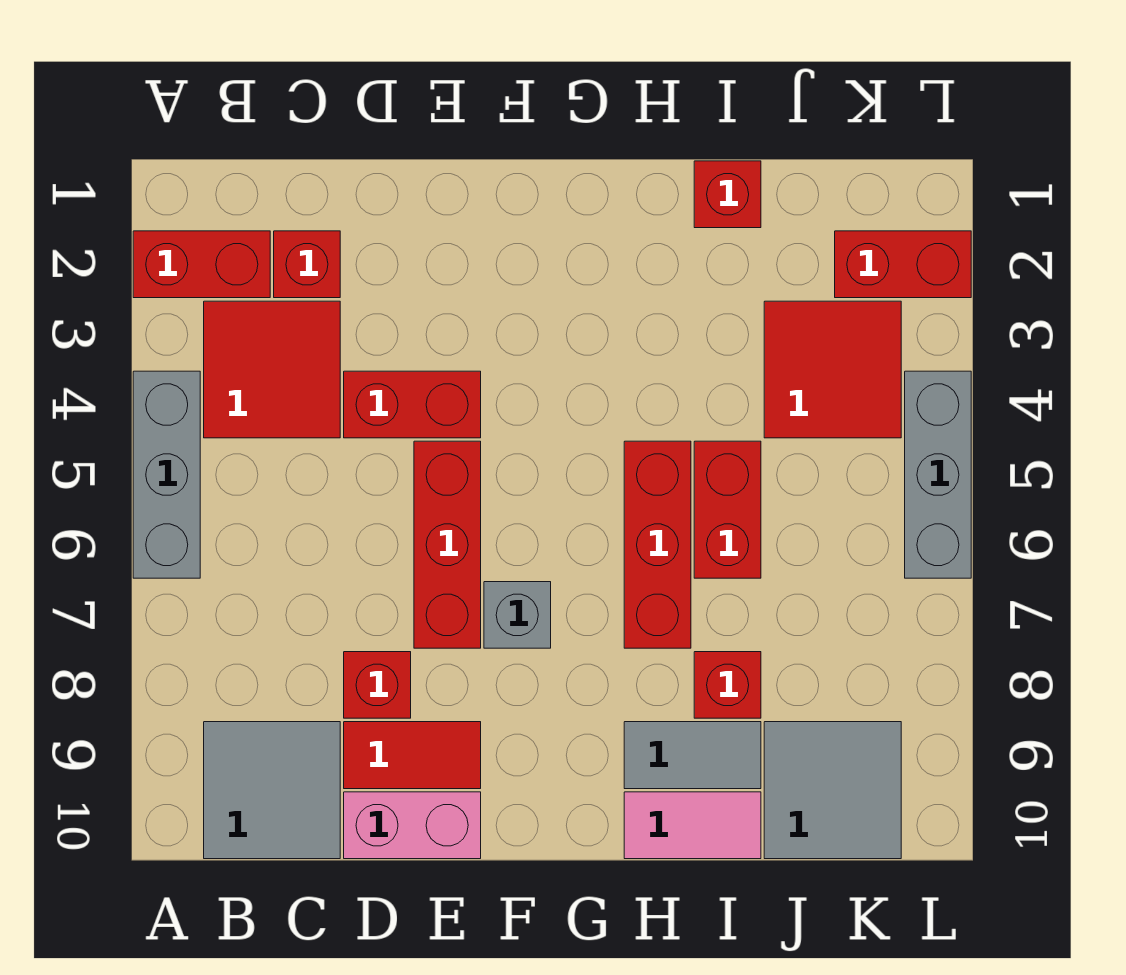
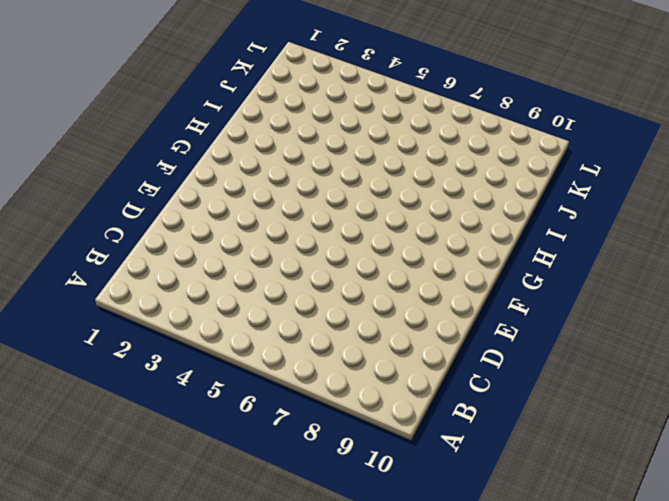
none -> red brick A2:B2 level 1
none -> grey brick A4:A6 level 1
none -> red tile B3:C4 level 1

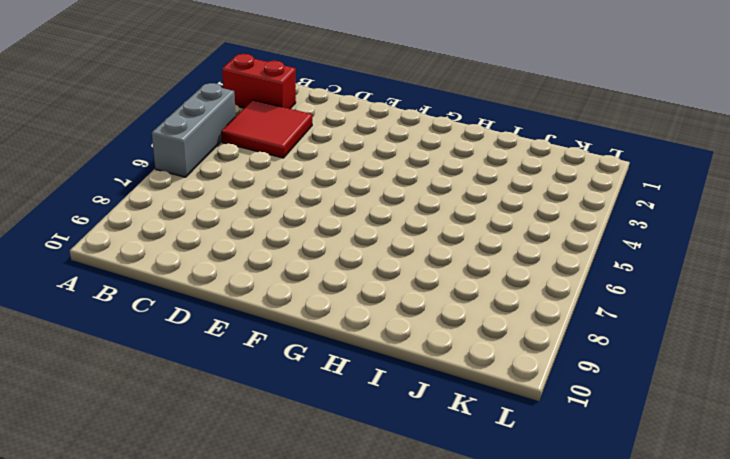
none -> grey tile B9:C10 level 1
none -> red brick C2 level 1
none -> red brick D4:E4 level 1

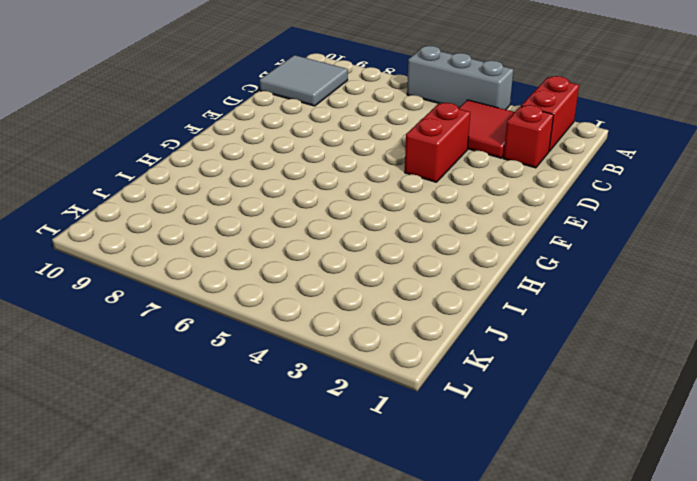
none -> red brick D8 level 1
none -> red tile D9:E9 level 1
none -> pink brick D10:E10 level 1

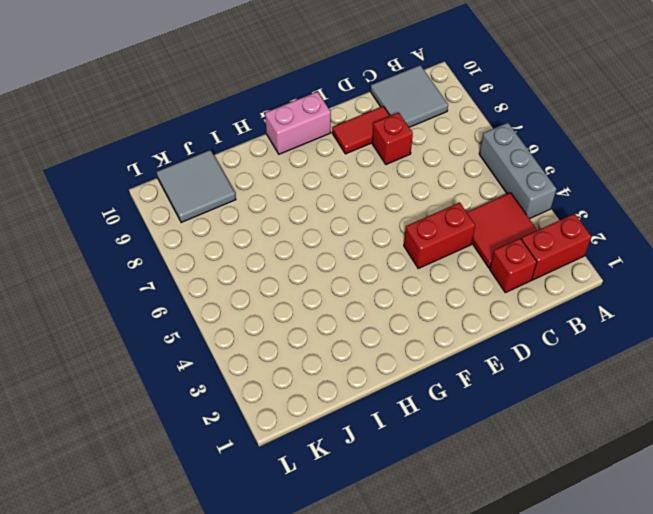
pink brick F10:G10 level 1 -> pink brick D10:E10 level 1
none -> red brick E5:E7 level 1
none -> grey brick F7 level 1
none -> red brick H5:H7 level 1

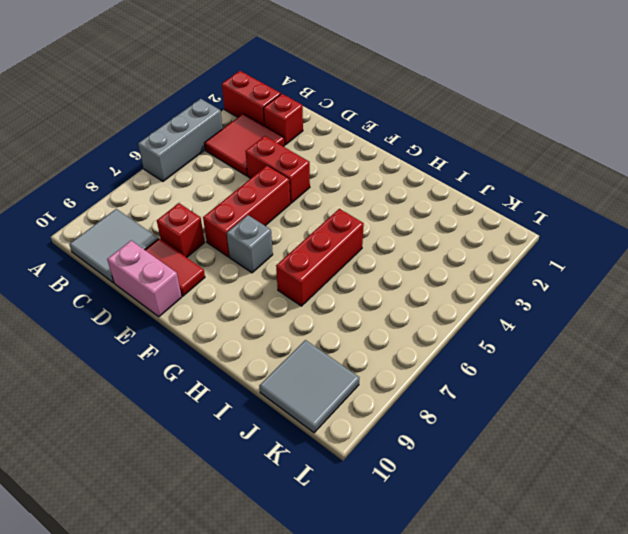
none -> grey tile H9:I9 level 1
none -> pink tile H10:I10 level 1
none -> red brick I1 level 1

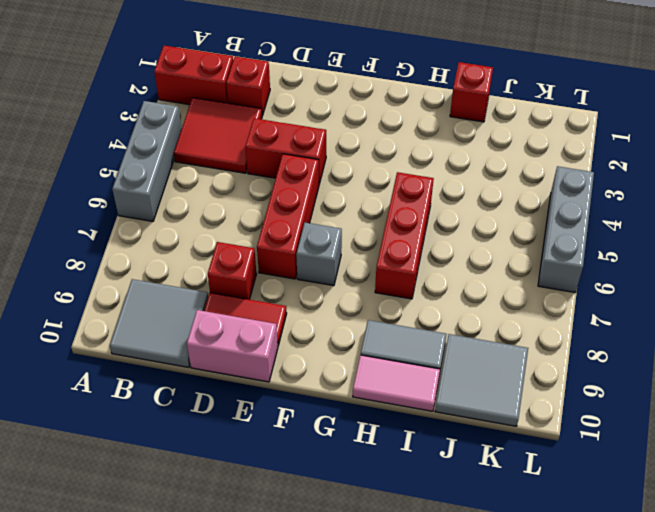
none -> red brick I5:I6 level 1
none -> red brick I8 level 1
none -> red tile J3:K4 level 1

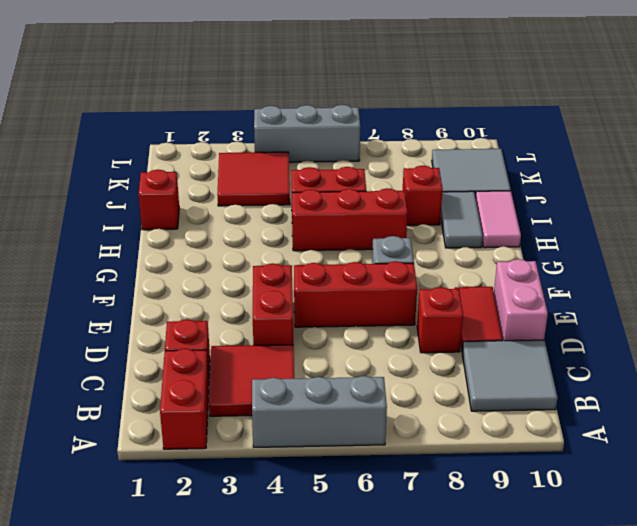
none -> red brick K2:L2 level 1

